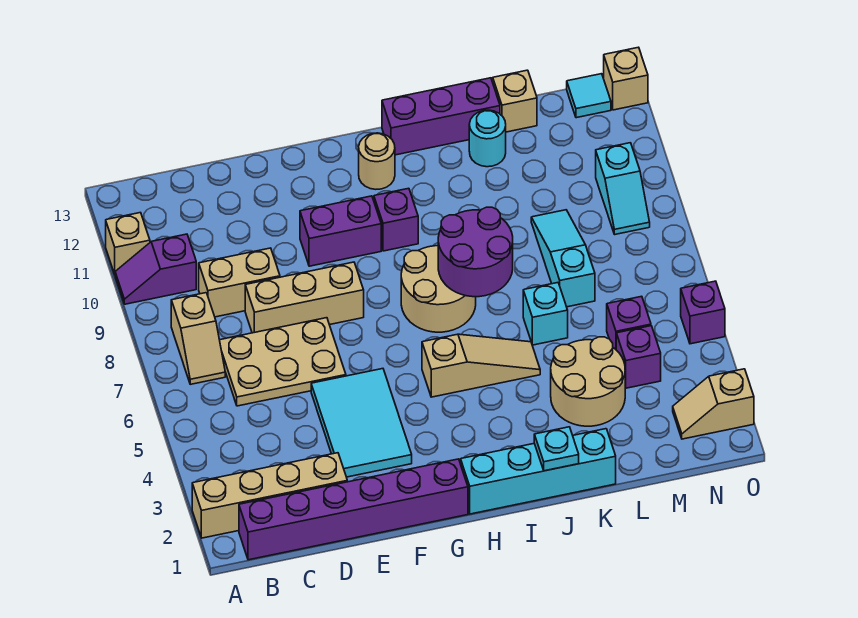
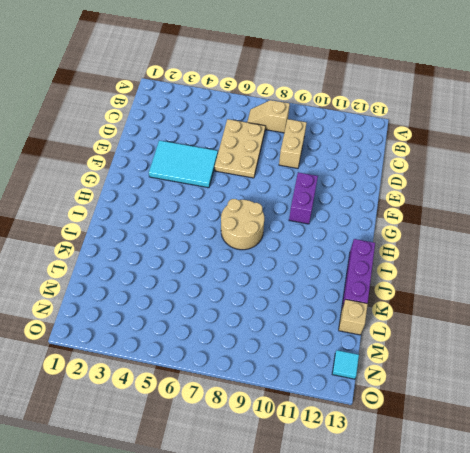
none -> tan brick A2:D2 level 1
none -> purple slope A10:B10 level 1 top B
none -> tan brick A11 level 1
none -> purple brick B1:G1 level 1

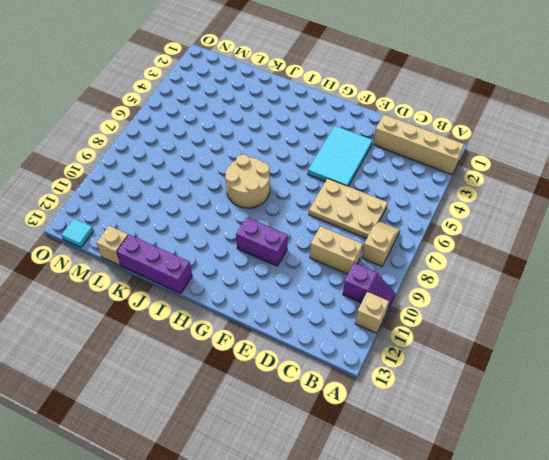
none -> purple brick B1:G1 level 1
none -> tan brick D8:F8 level 1
none -> cyan brick H1:K1 level 1
none -> tan slope H5:J5 level 1 top H

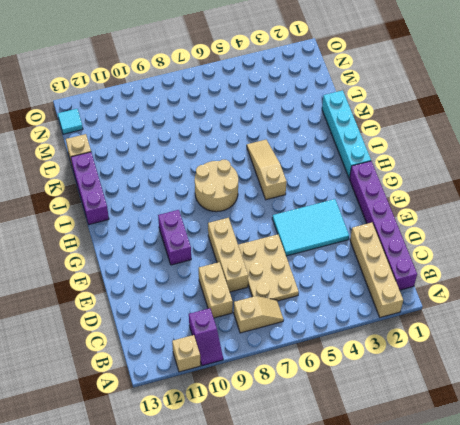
none -> purple brick H10 level 1
none -> tan round brick H12 level 1
none -> tan round brick K3:L4 level 1
none -> cyan brick K6 level 1

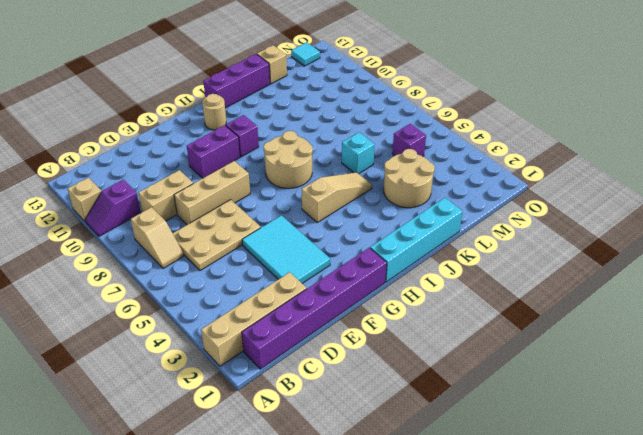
none -> cyan round brick K12 level 1
none -> cyan slope L7:L9 level 1 top 7
none -> purple brick M4 level 1
none -> tan slope N2:O2 level 1 top O

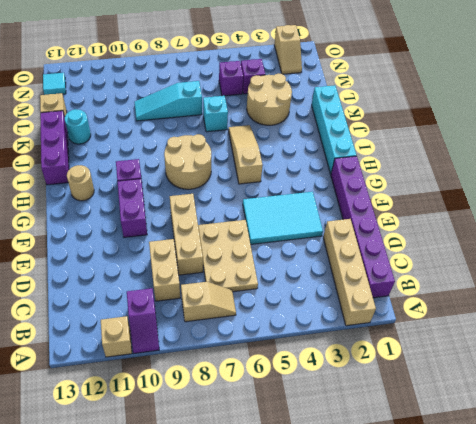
none -> cyan slope N9:N10 level 1 top 10
none -> purple brick O5 level 1
none -> tan brick O13 level 1
none -> purple round brick I7:J8 level 2

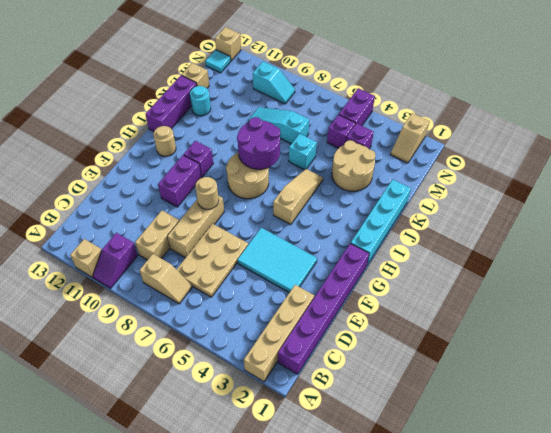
tan round brick F8 level 2 -> none
purple brick N5:O5 level 1 -> purple brick O5 level 1
none -> cyan plate J1 level 2

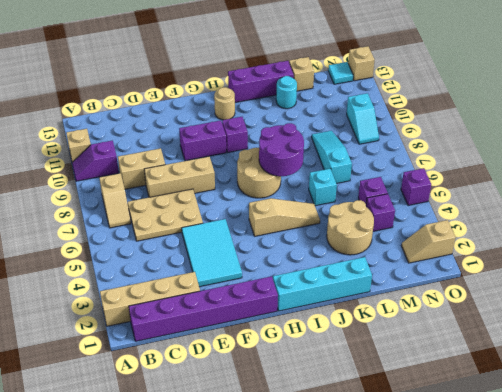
none -> cyan plate J1 level 2

